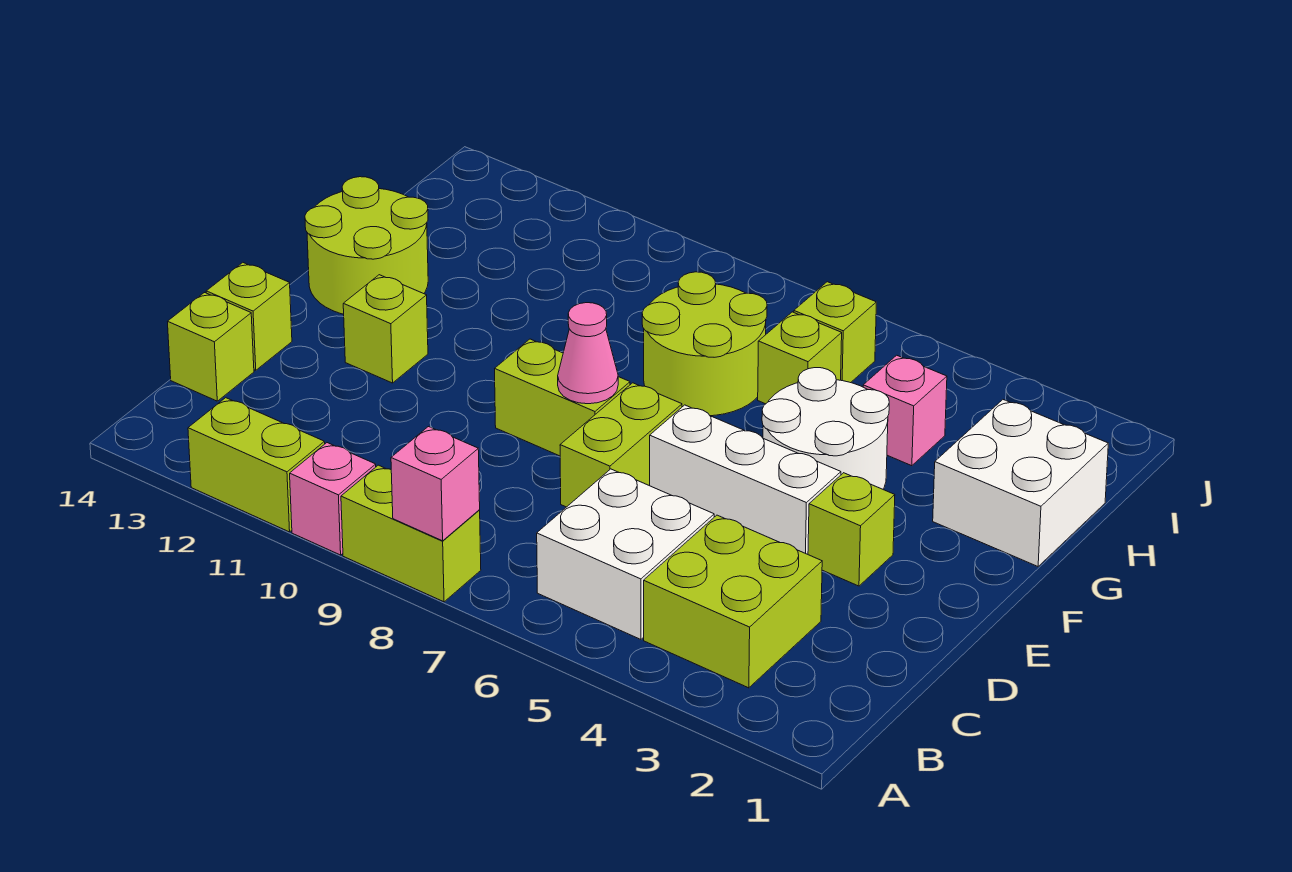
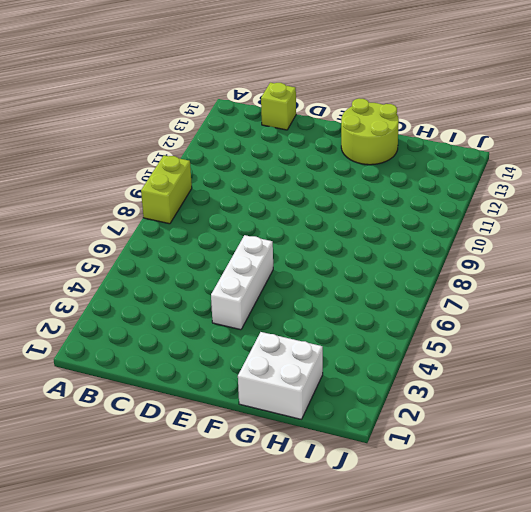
none -> pink brick A10 level 1
none -> lime brick A11:A12 level 1
none -> lime brick B3:C4 level 1

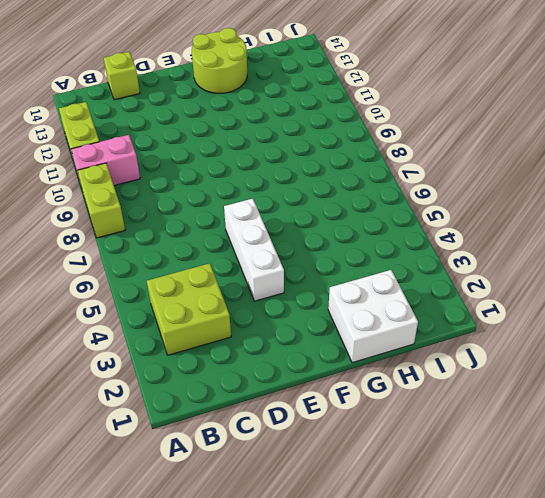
pink brick A10:B10 level 1 -> pink brick A10 level 1
none -> white brick B5:C6 level 1
none -> lime brick D7:E7 level 1
none -> lime brick D14 level 1

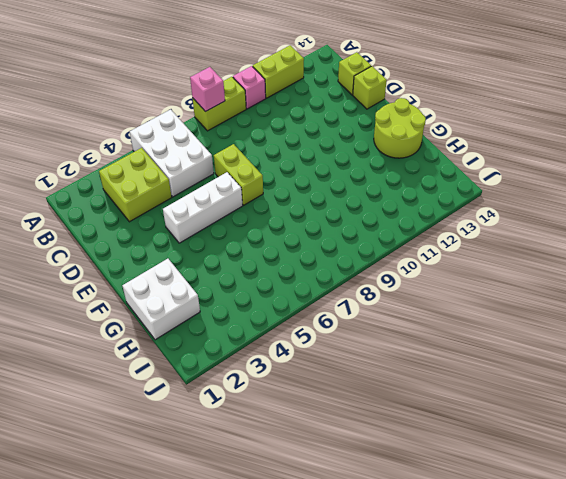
white brick A5:C6 level 1 -> white brick B5:C6 level 1
none -> lime brick E3 level 1
none -> lime brick E8:E9 level 1
none -> lime brick E12 level 1

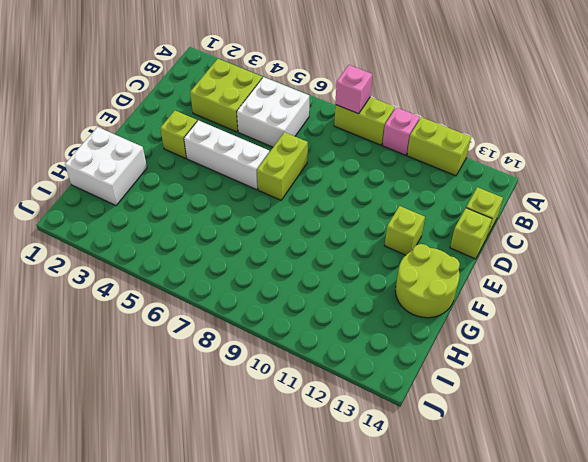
none -> lime brick E8:E9 level 1
none -> white round brick F4:G5 level 1
none -> lime round brick G7:H8 level 1

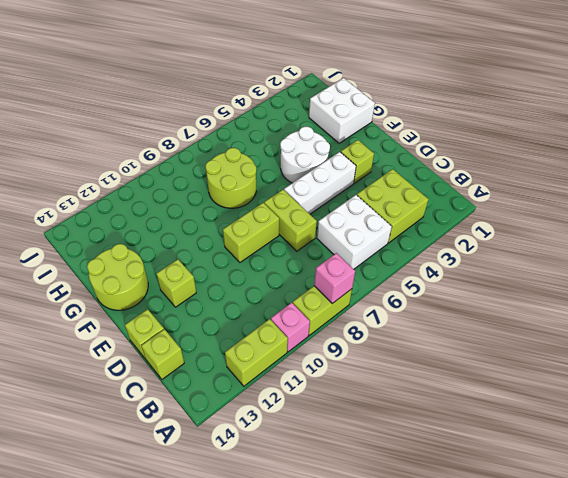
none -> pink brick H4 level 1
none -> lime brick H6 level 1
none -> lime brick I6 level 1

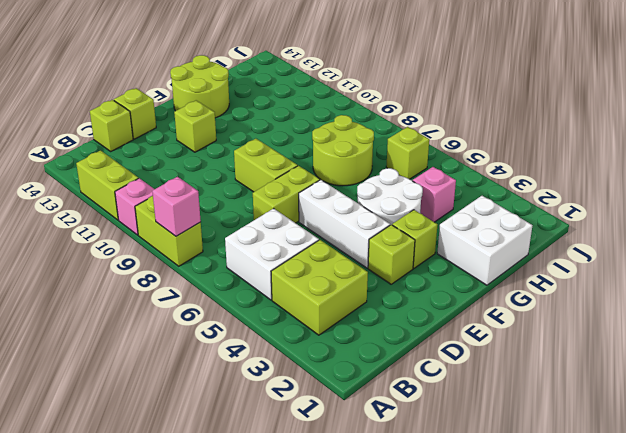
lime brick F3 level 1 -> lime brick H6 level 1
none -> pink cone E8 level 2

